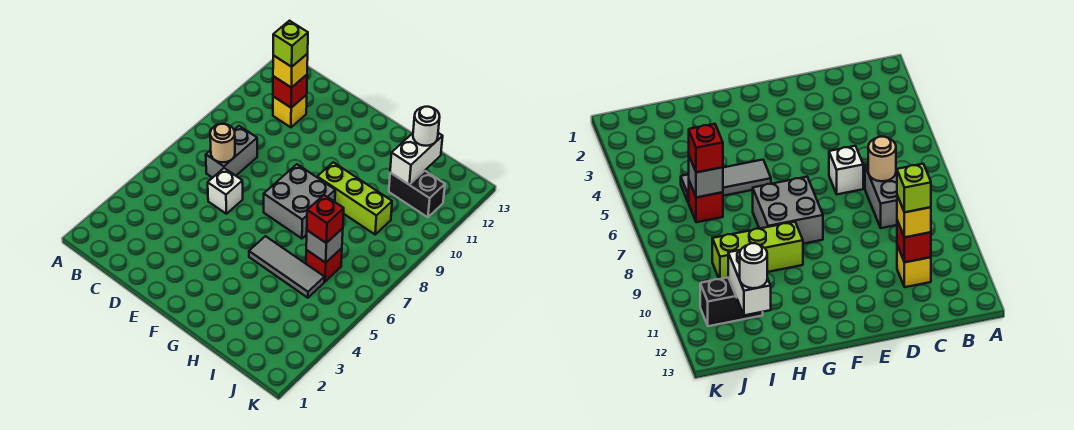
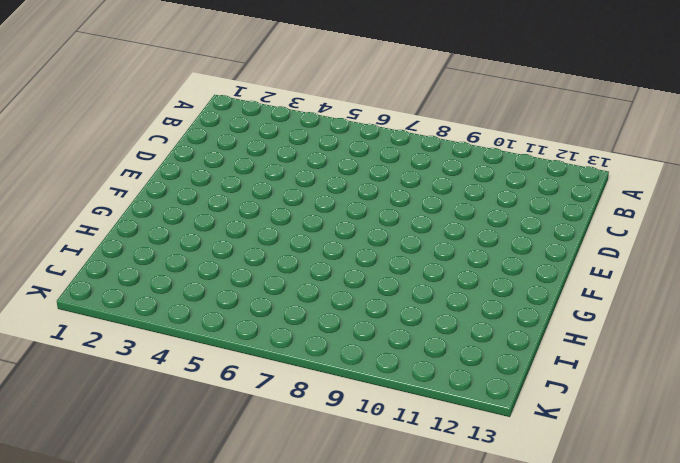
none -> grey brick C7:C8 level 1
none -> yellow brick C11 level 1
none -> white brick D6 level 1

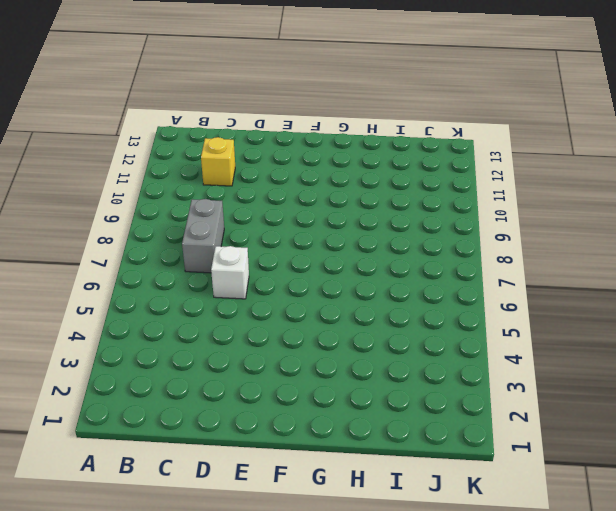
none -> grey brick F7:G8 level 1
none -> grey tile G5:I5 level 1
none -> lime brick G9:I9 level 1

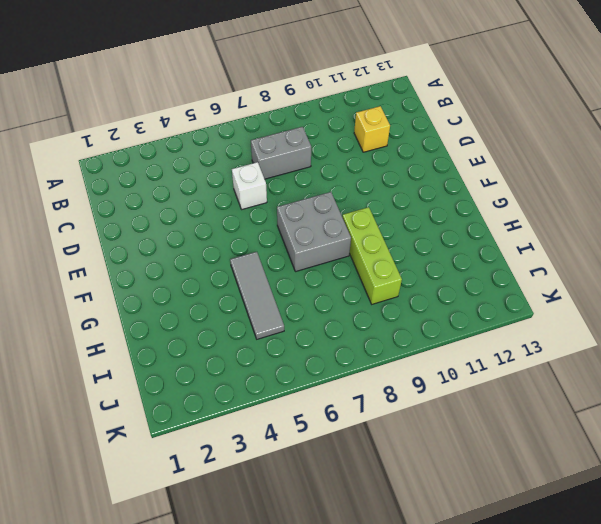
none -> red brick I6 level 1
none -> black brick I11:J11 level 1
none -> tan round brick C7 level 2

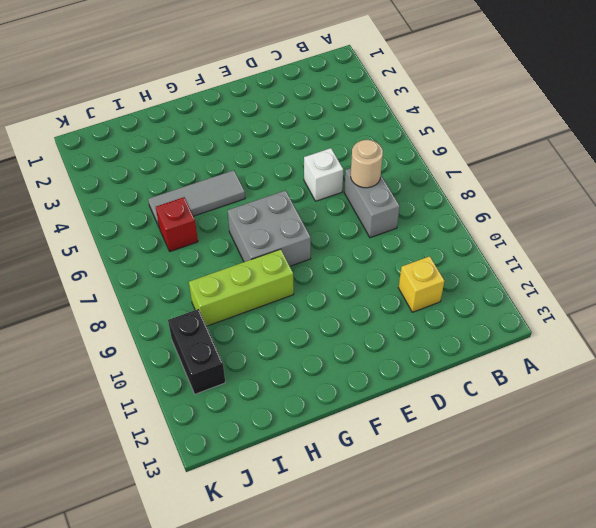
black brick J10:J11 level 1 -> black brick I11:J11 level 1
none -> red brick C11 level 2
none -> grey brick I6 level 2
none -> white brick I11:I12 level 2

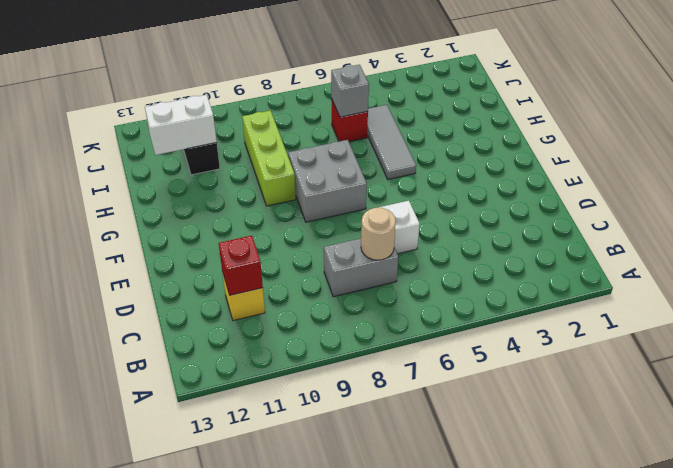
none -> yellow brick C11 level 3
none -> red brick I6 level 3
none -> white round brick I12 level 3

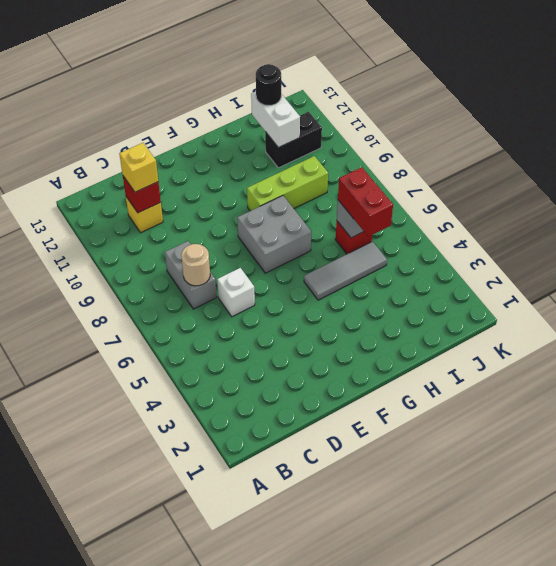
red brick I5:I6 level 3 -> red brick I6 level 3
black round brick I12 level 3 -> white round brick I12 level 3
none -> lime brick C11 level 4

